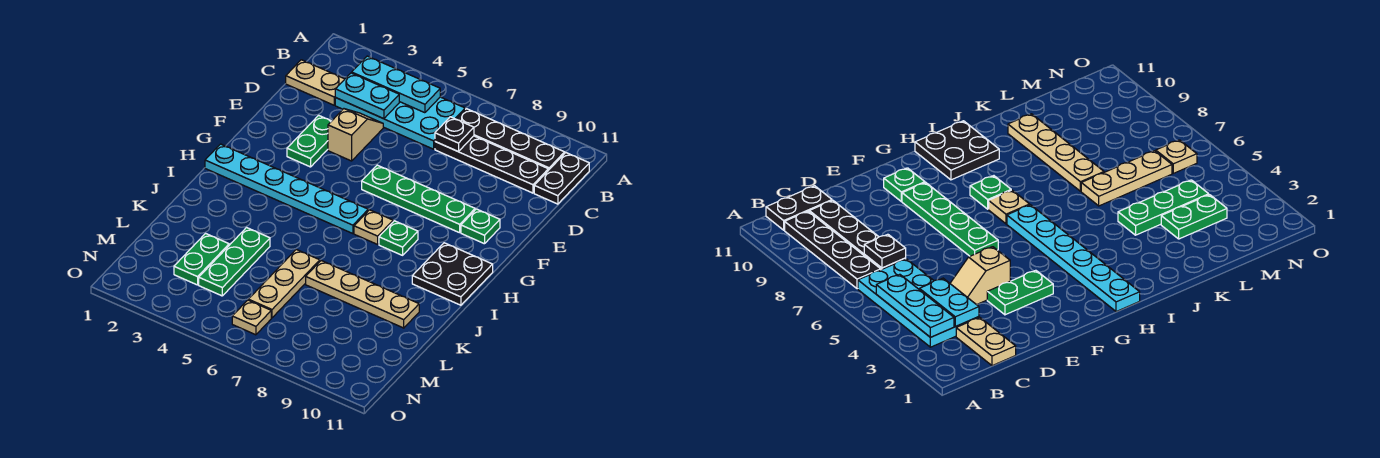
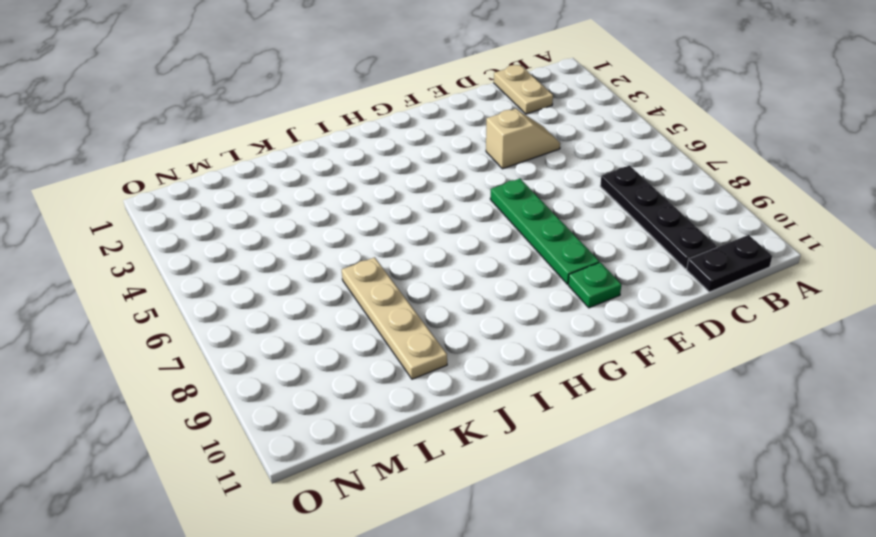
none -> cyan plate B3:C6 level 1
none -> black plate B7:B10 level 1
none -> green plate E3:F3 level 1

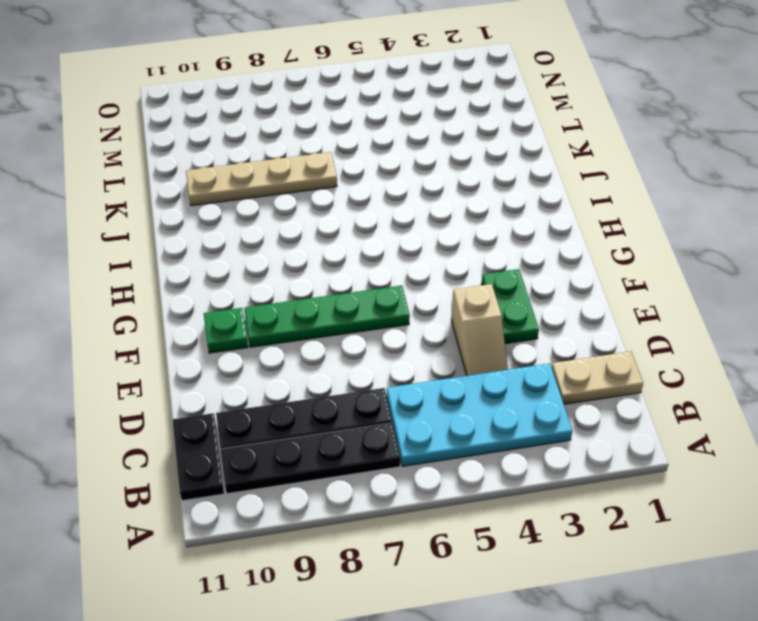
none -> cyan plate H1:H6 level 1
none -> tan plate H7 level 1
none -> green plate H8 level 1

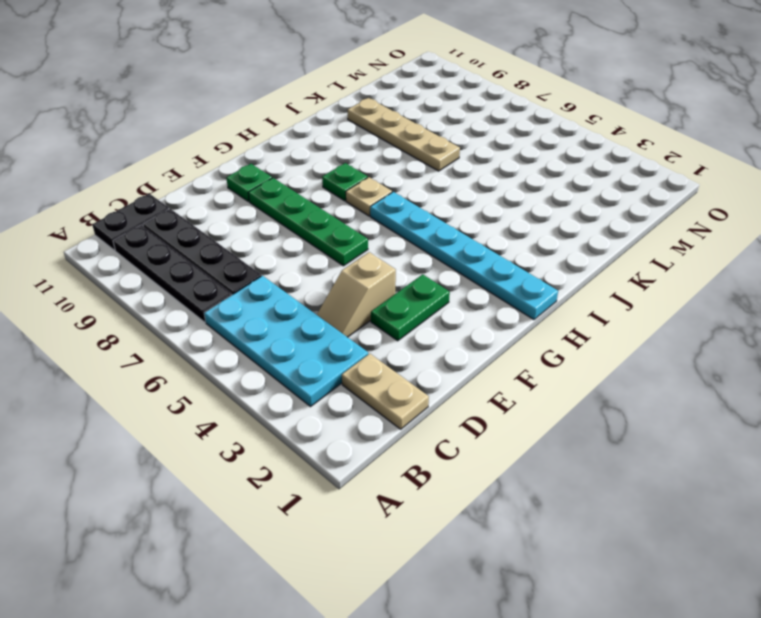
none -> black plate H10:I11 level 1
none -> green plate K4:M4 level 1
none -> tan plate K6:M6 level 1

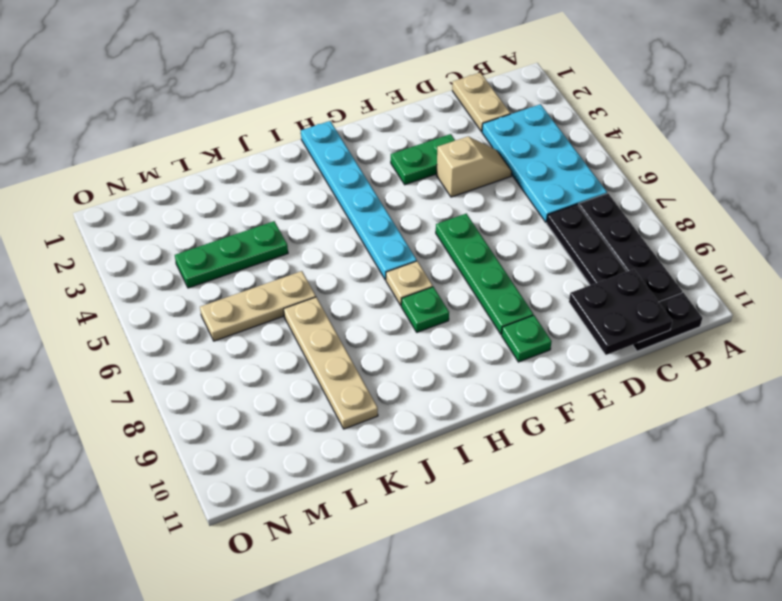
black plate C10:D11 level 2 -> black plate H10:I11 level 1
none -> green plate L3:M3 level 1
none -> tan plate N6 level 1
none -> cyan plate B3:B5 level 2

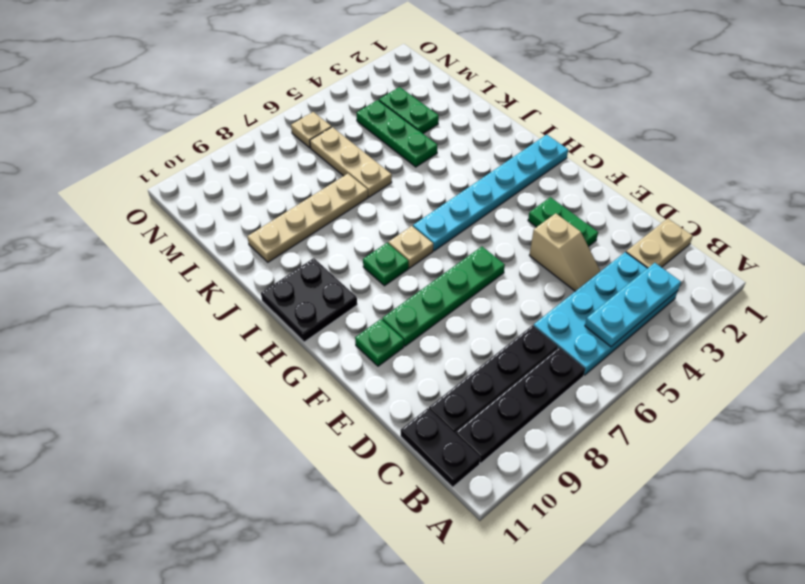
none -> cyan plate C3:C4 level 2
none -> black plate C7 level 2

